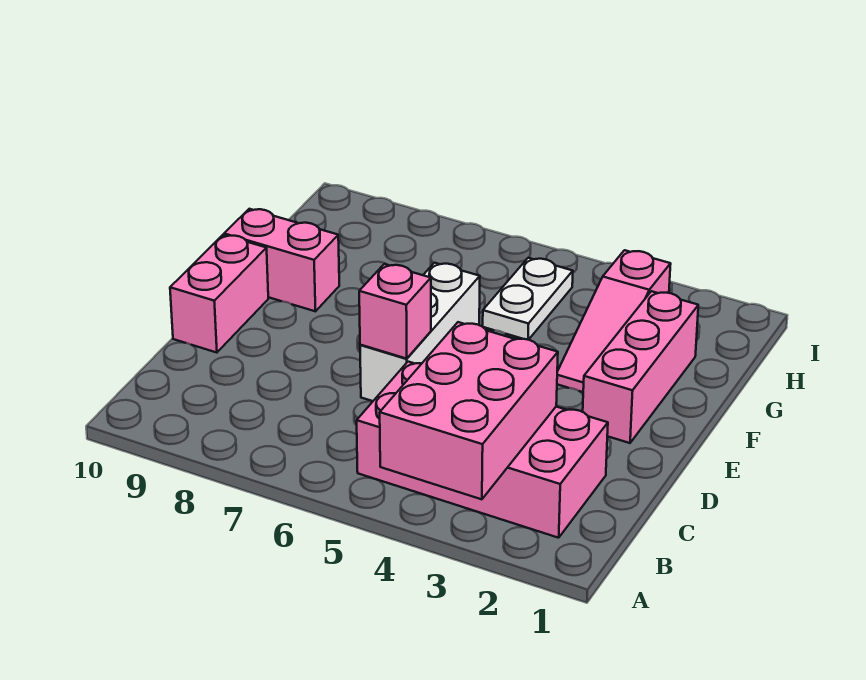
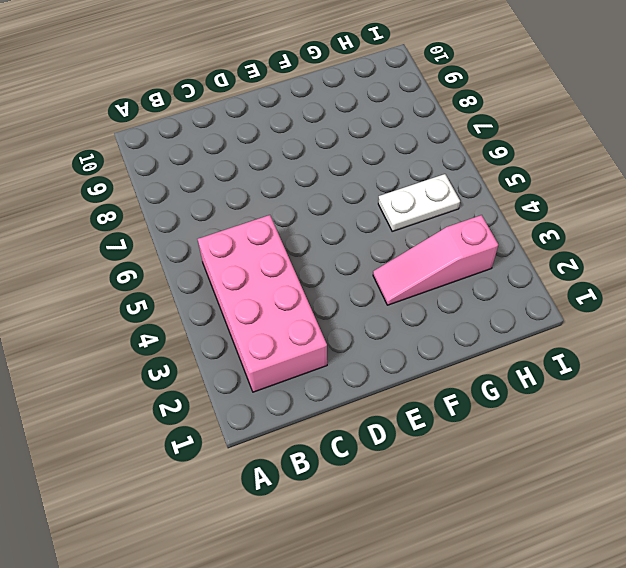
none -> white brick D6:F6 level 1
none -> pink brick D10:E10 level 1

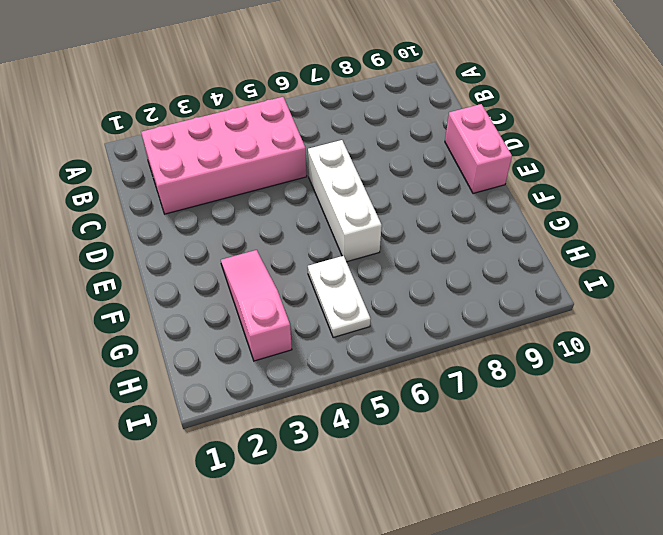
none -> pink brick E2:G2 level 1
none -> pink brick F9:F10 level 1

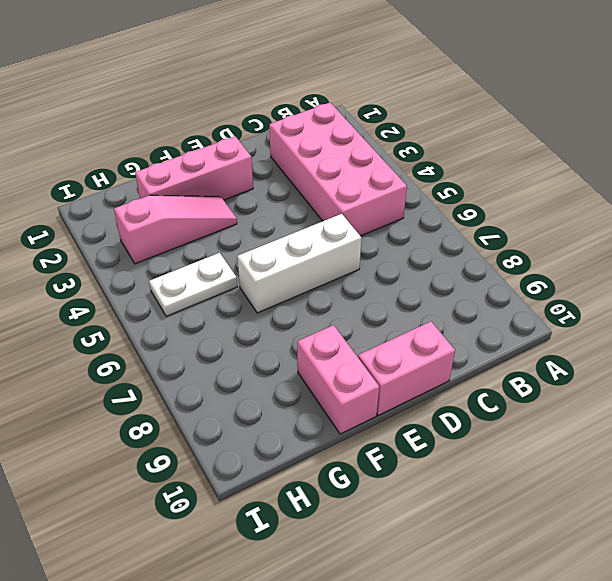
none -> pink brick A3:C4 level 2
none -> pink brick D6 level 2

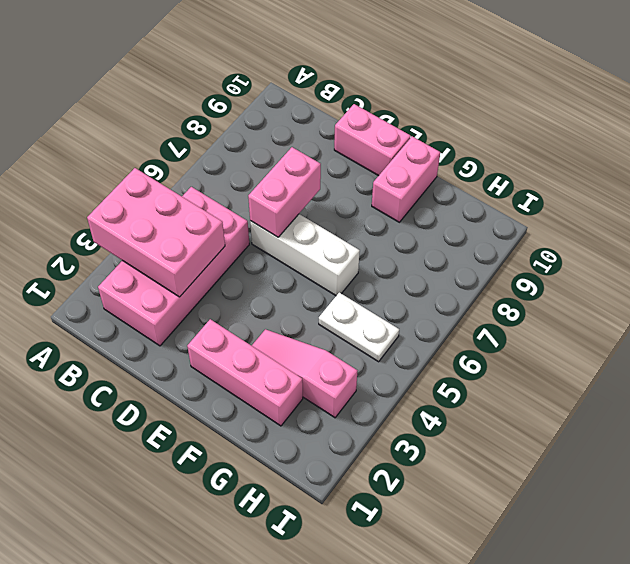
pink brick D6:D7 level 2 -> pink brick D6 level 2

